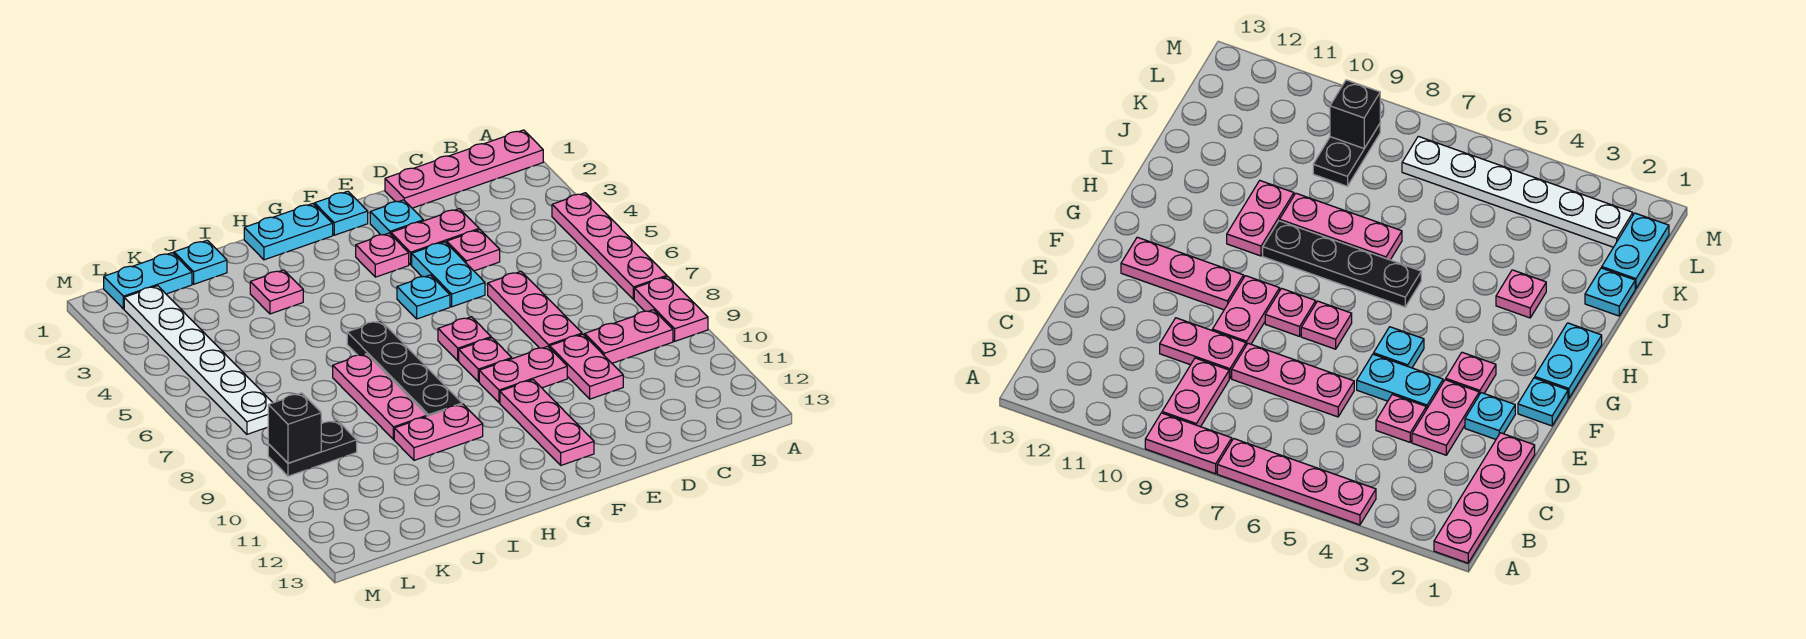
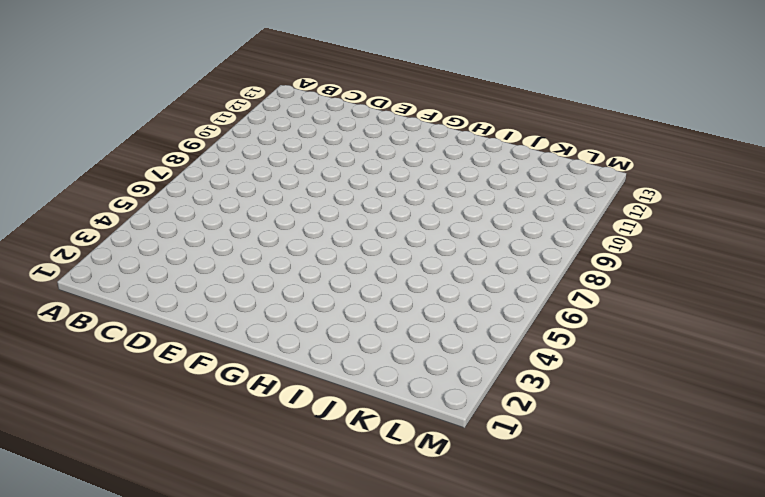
none -> pink plate A1:D1 level 1
none -> pink plate A4:A7 level 1
none -> pink plate A8:A9 level 1

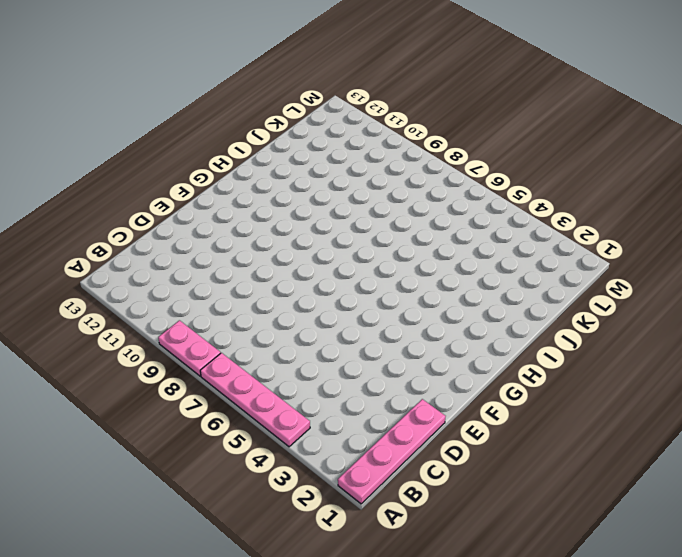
none -> pink plate B9:C9 level 1
none -> pink plate D3:E3 level 1
none -> pink plate D4 level 1

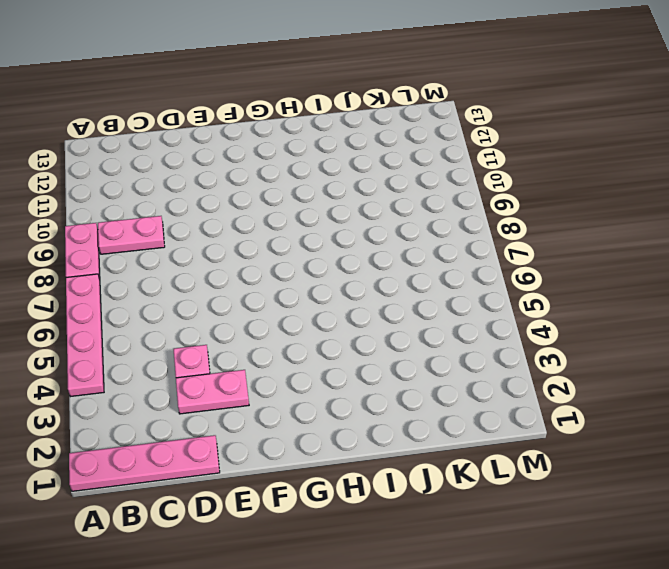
none -> pink plate D6:D8 level 1
none -> pink plate D9:D10 level 1
none -> cyan plate E2 level 1

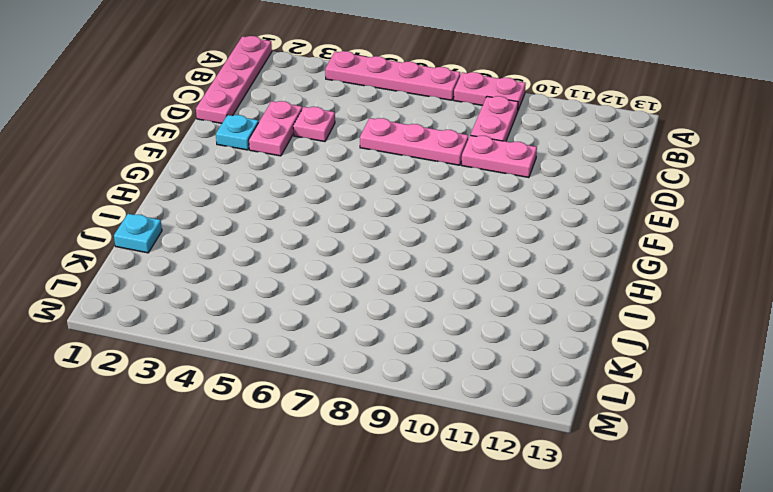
none -> cyan plate E4:E5 level 1
none -> pink plate E9:F9 level 1
none -> cyan plate F1 level 1

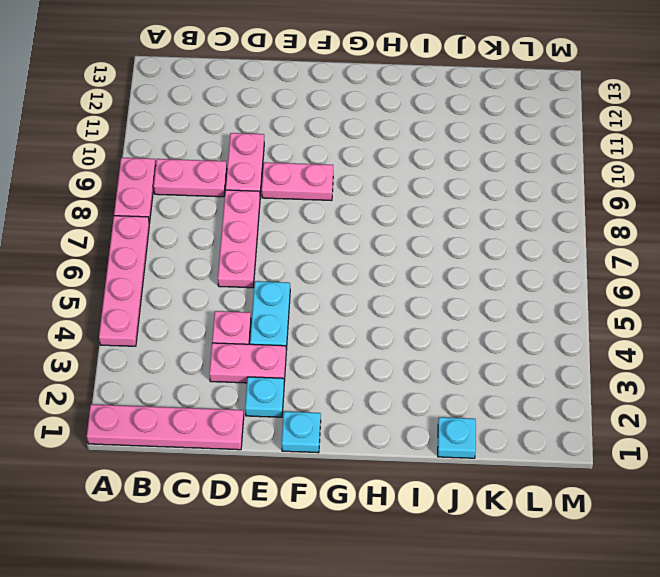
none -> pink plate F3 level 1
none -> cyan plate F5 level 1
none -> pink plate F7 level 1

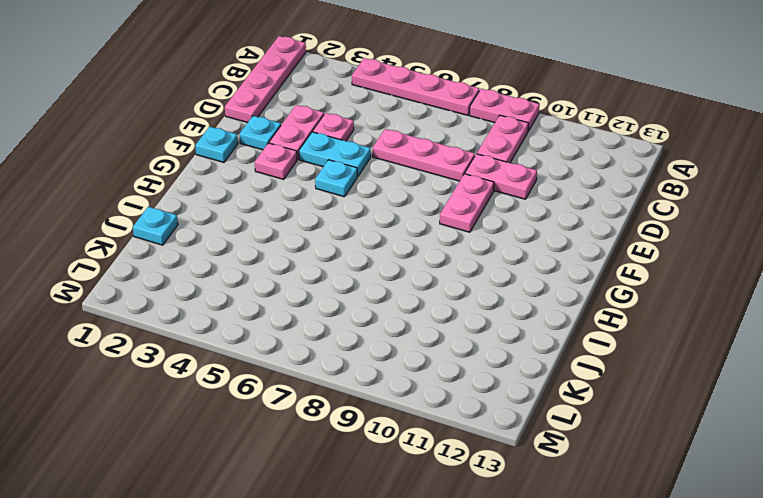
none -> pink plate F7 level 1
none -> pink plate F8 level 1
none -> pink plate F10:F12 level 1

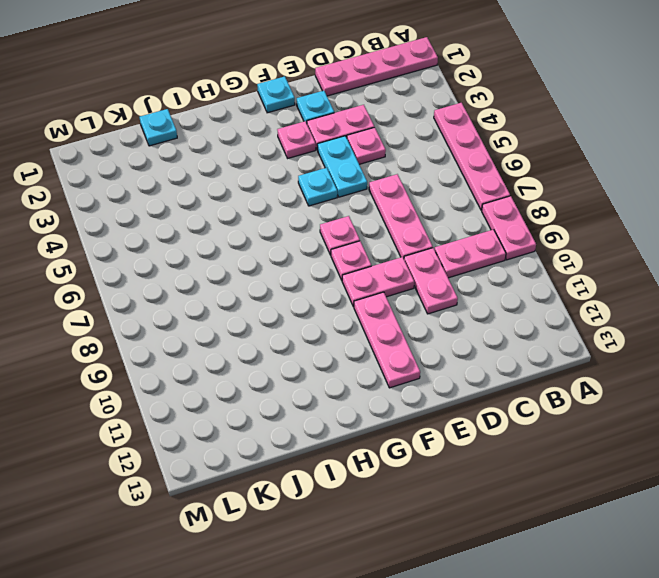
none -> cyan plate G1:H1 level 1
none -> black plate H6:H9 level 1
none -> pink plate H10:I10 level 1

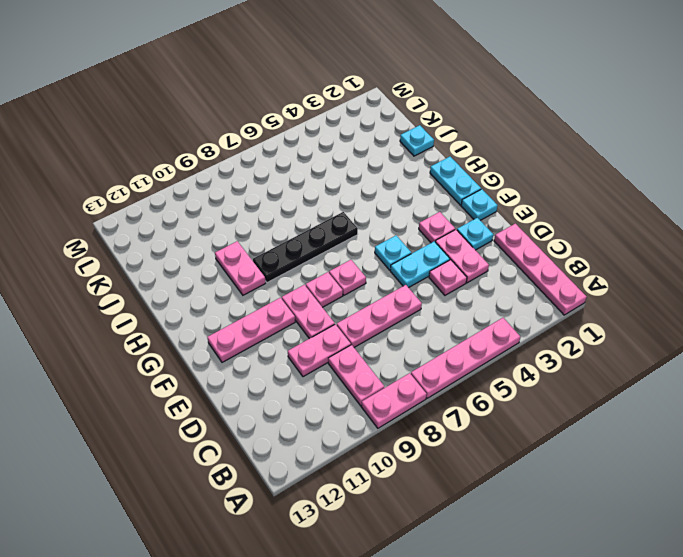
none -> pink plate I3 level 1
none -> pink plate I7:I9 level 1
none -> cyan plate K1:L1 level 1

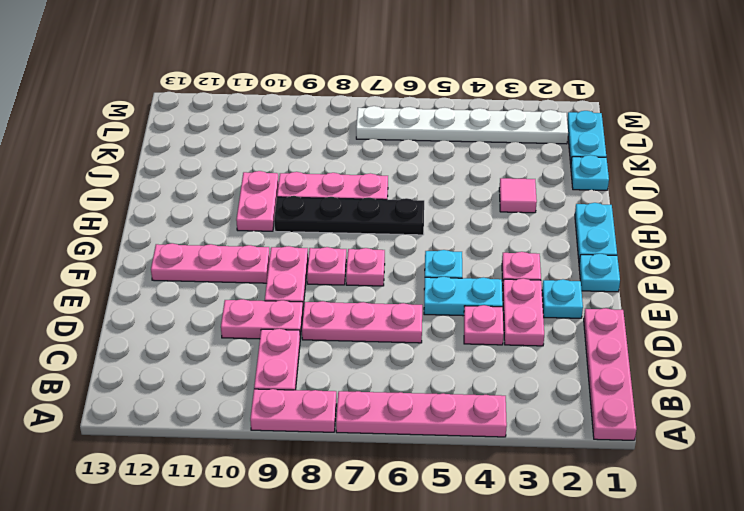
pink tile I3 level 1 -> pink plate I3 level 1
none -> black plate K9:L9 level 1
none -> black brick L9 level 2

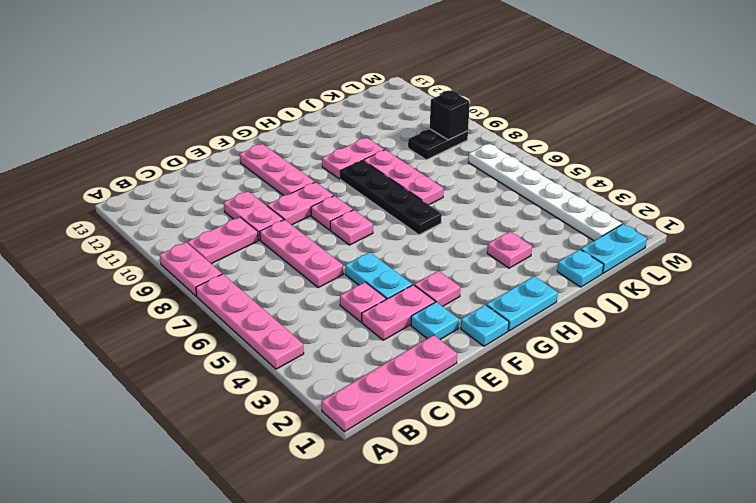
none -> cyan plate F5 level 1

